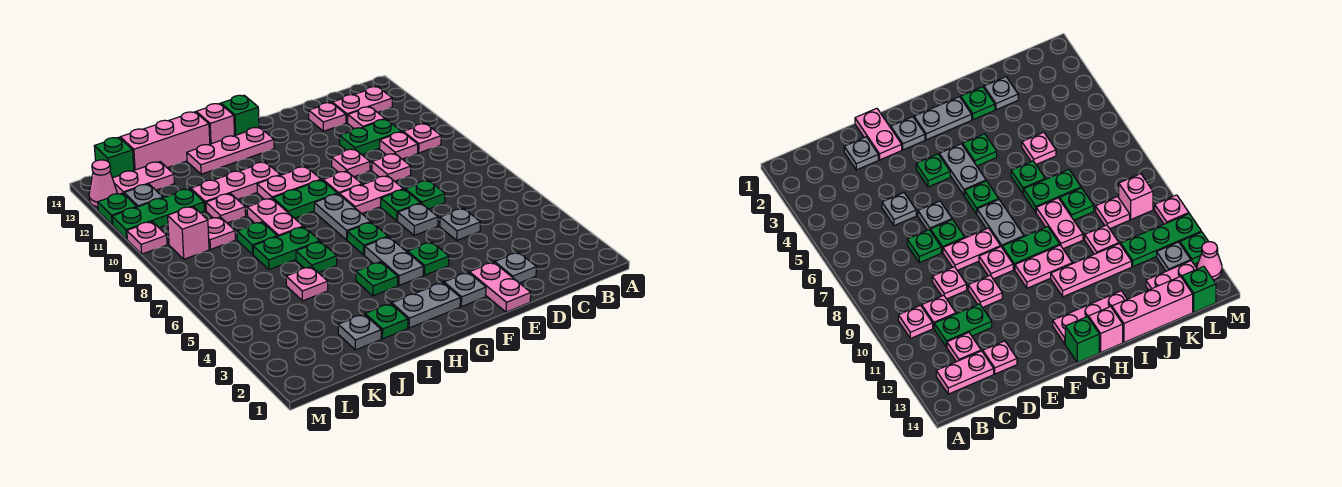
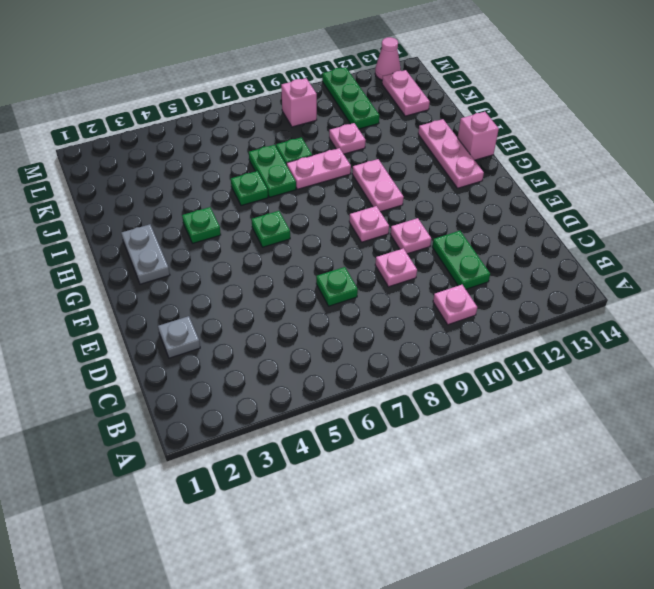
none -> pink plate B13:C13 level 1
none -> pink plate C10 level 1
none -> pink plate C12 level 1
none -> grey plate D5 level 1

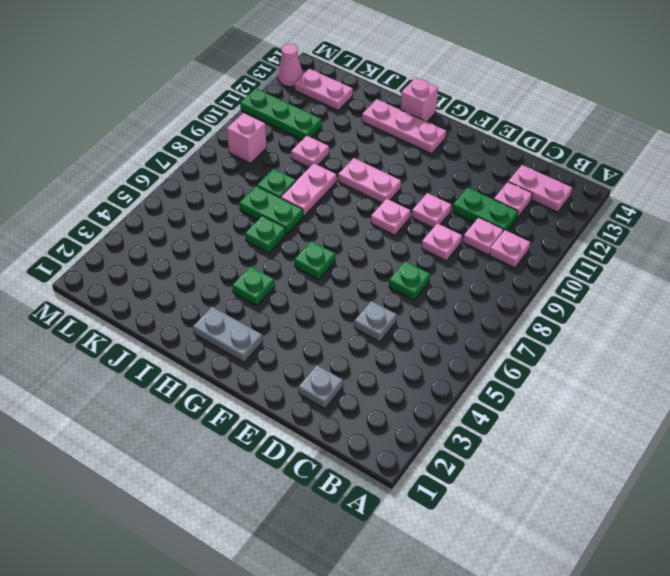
none -> pink plate D13 level 1
none -> pink plate E1:E2 level 1
none -> grey plate E6 level 1
none -> green plate E7 level 1

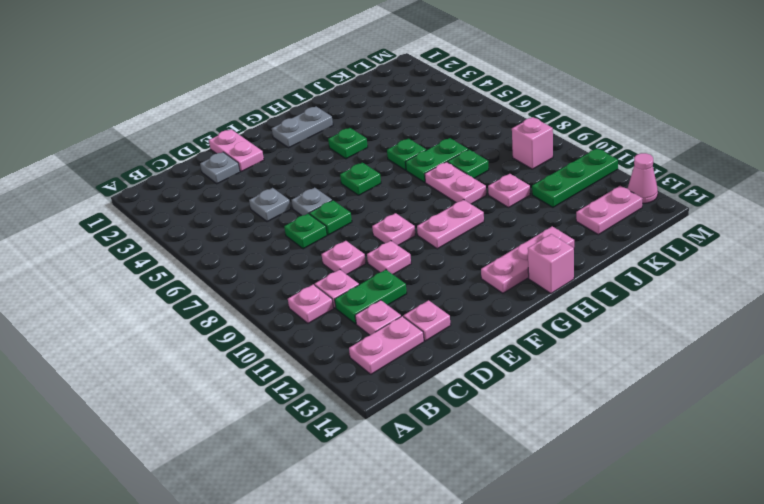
none -> pink plate E8:F8 level 1
none -> grey plate F2 level 1
none -> green plate F4 level 1
none -> grey plate G4:G5 level 1

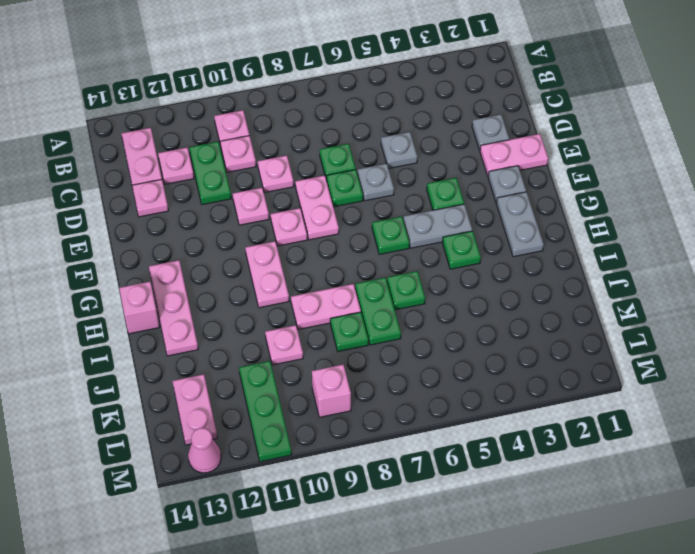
none -> grey plate G7:G8 level 1
none -> green plate G9:H9 level 1
none -> green brick G14 level 1
none -> pink plate H11:J11 level 1

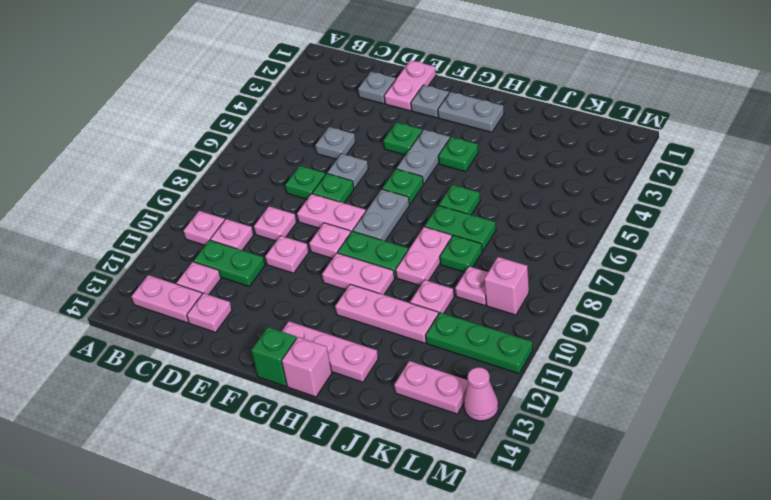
none -> green plate I2 level 1
none -> pink brick I14:K14 level 1
none -> grey plate J2 level 1
none -> pink plate J5 level 1

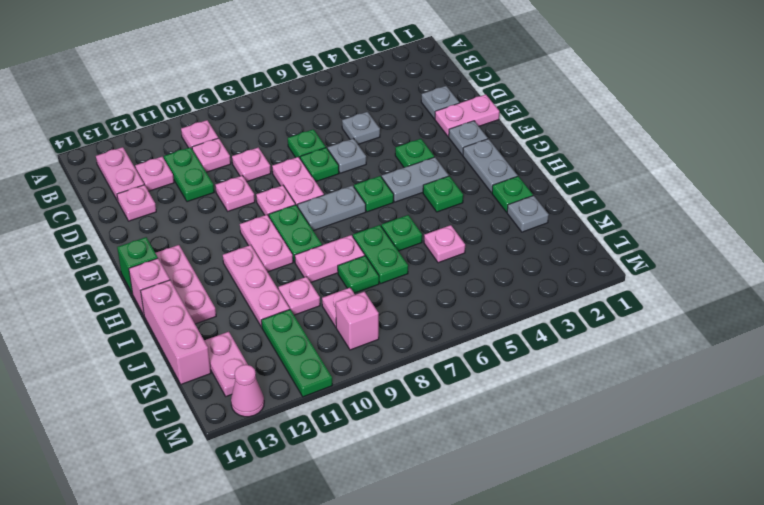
none -> grey plate L12 level 1
none -> green brick L14 level 1
none -> pink plate M10 level 1
none -> green plate M12 level 1

